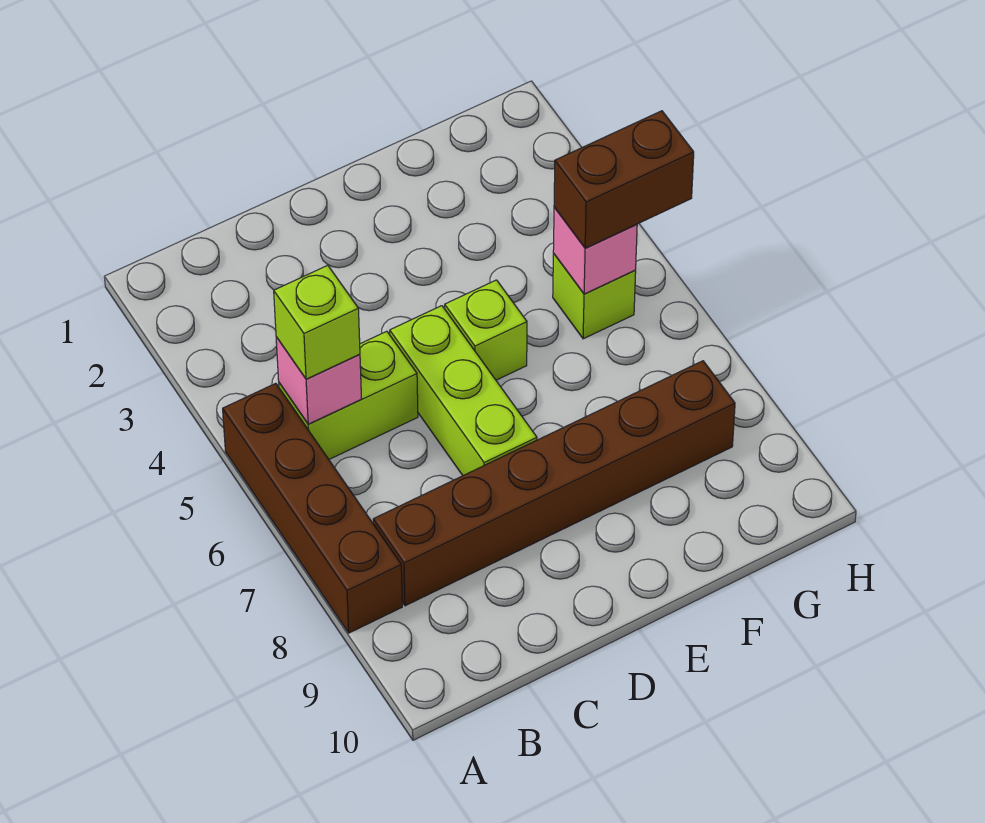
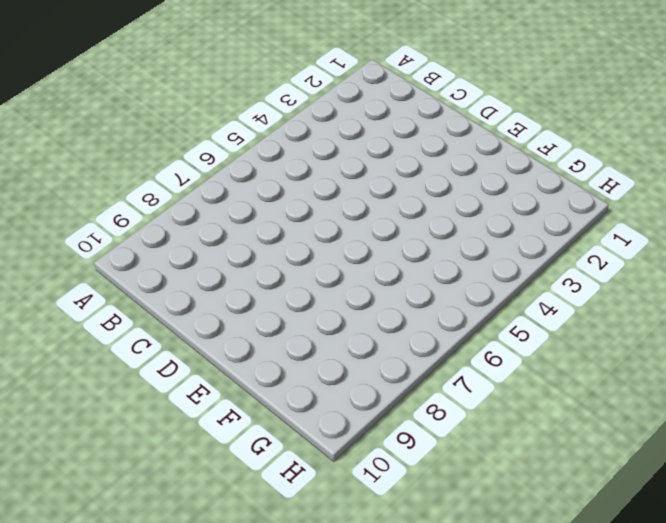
none -> brown brick A5:A8 level 1
none -> lime brick B5:C5 level 1

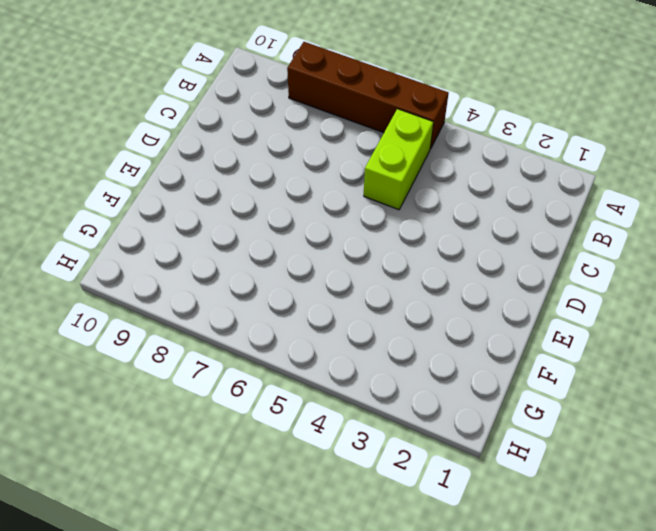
none -> brown brick B8:G8 level 1
none -> lime brick D5:D7 level 1

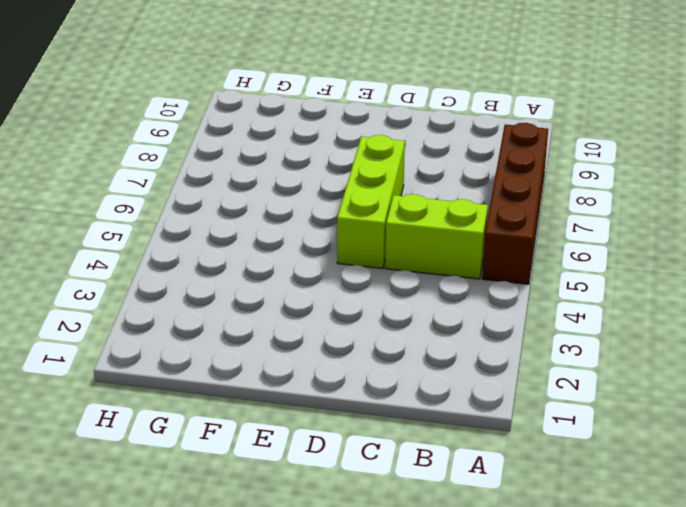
none -> brown brick B8:G8 level 1
none -> lime brick E5 level 1

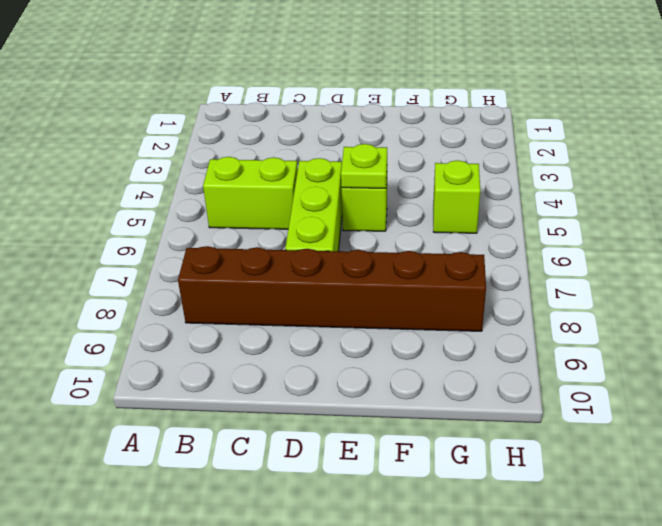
lime plate E5 level 2 -> none
none -> brown brick A5:A8 level 1
none -> pink brick B5 level 2

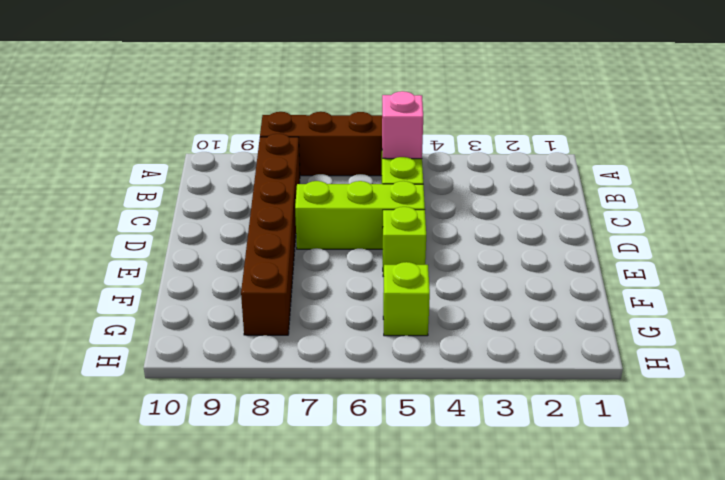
none -> pink brick G5 level 2
none -> lime brick B5 level 3

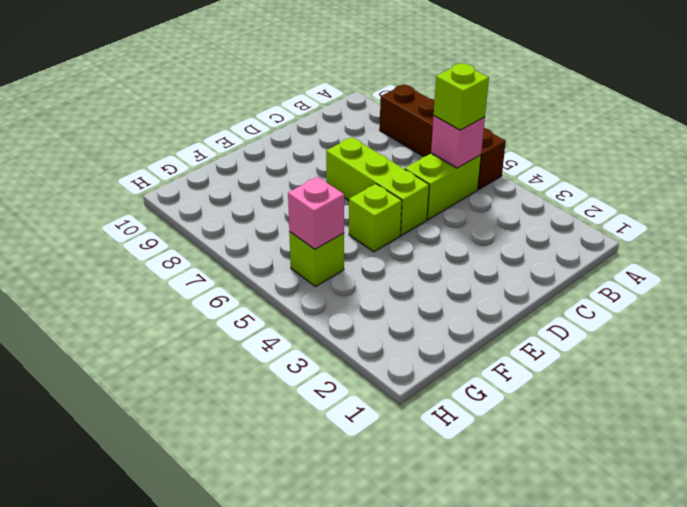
none -> brown brick B8:G8 level 1
none -> brown brick G5:H5 level 3

